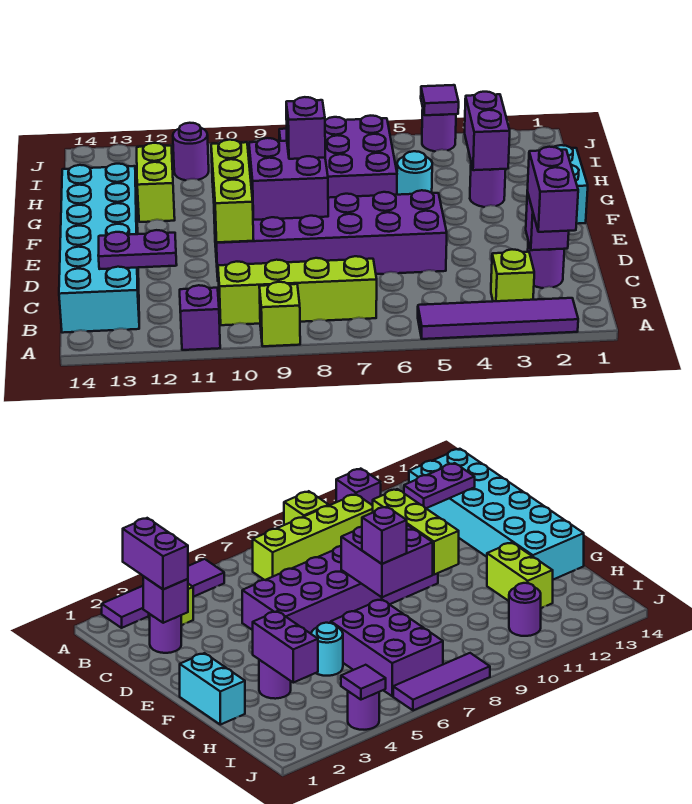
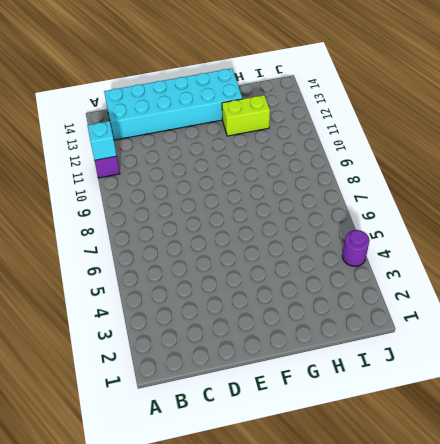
cyan brick A11 level 2 -> none
none -> purple tile A2:A5 level 1
none -> lime brick A9 level 1
none -> lime brick B3 level 1

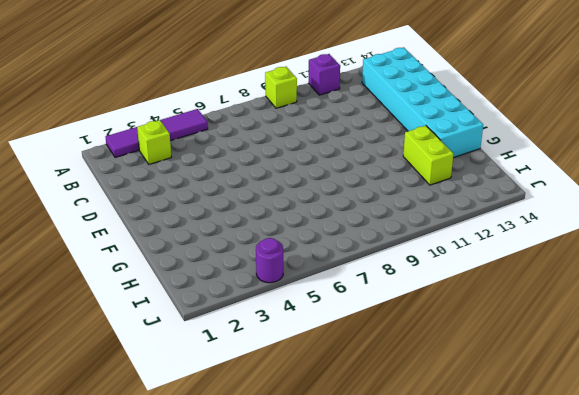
none -> lime brick B7:B10 level 1
none -> purple round brick C2 level 1
none -> purple brick D5:E10 level 1

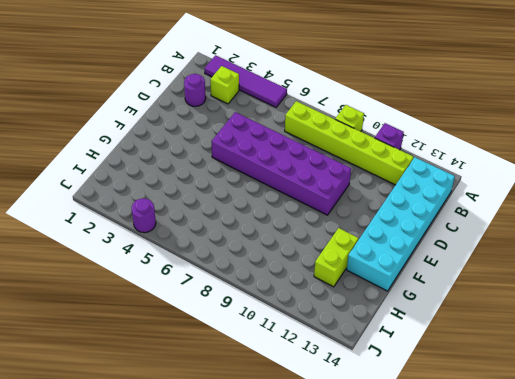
lime brick B7:B12 level 1 -> lime brick B7:B10 level 1
none -> cyan brick F1:G1 level 1
none -> purple round brick G3 level 1
none -> cyan round brick G5 level 1

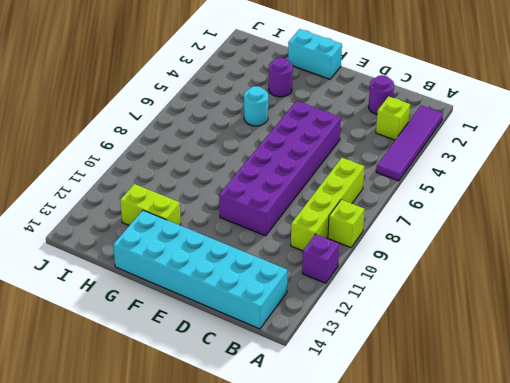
none -> purple brick G6:I7 level 1
none -> purple round brick I11 level 1
none -> purple round brick J4 level 1

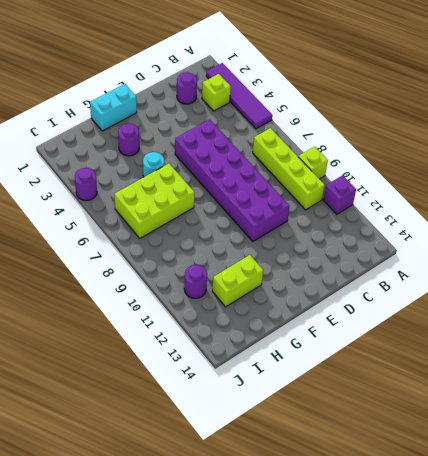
lime brick G6:I7 level 1 -> purple brick G6:I7 level 1
none -> cyan brick B13:G14 level 1
none -> purple tile J6:J8 level 1
none -> purple brick C2 level 2

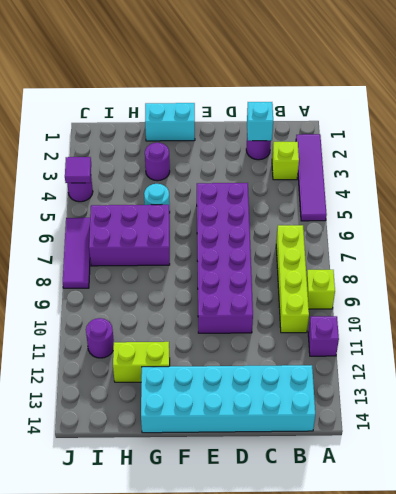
cyan brick C2 level 2 -> purple brick C2 level 2
none -> purple plate C12:C13 level 2
none -> lime brick D10:F10 level 2
none -> purple brick E8:F9 level 2

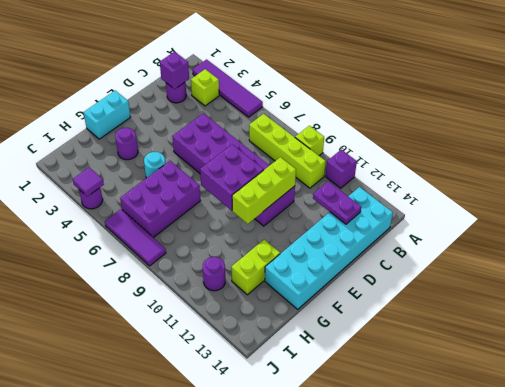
none -> purple brick G3:H3 level 2
none -> purple brick B2:C2 level 3
none -> purple brick F8 level 3

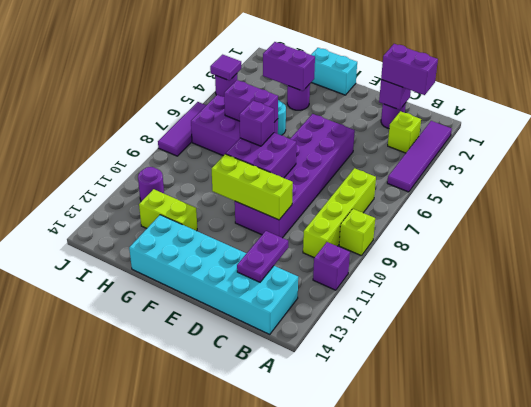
purple brick G6:H6 level 2 -> none

